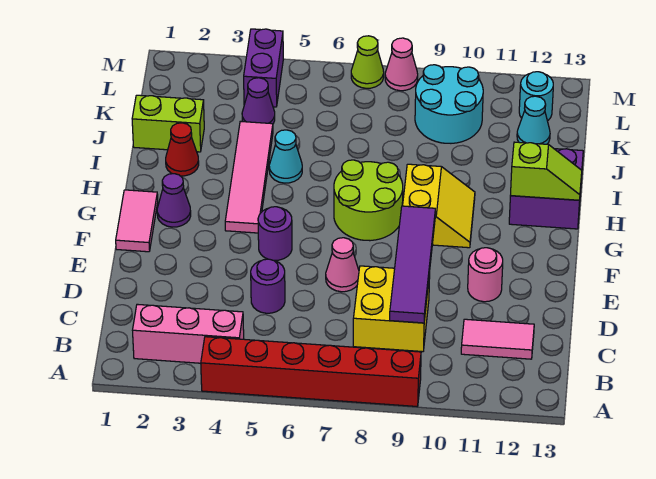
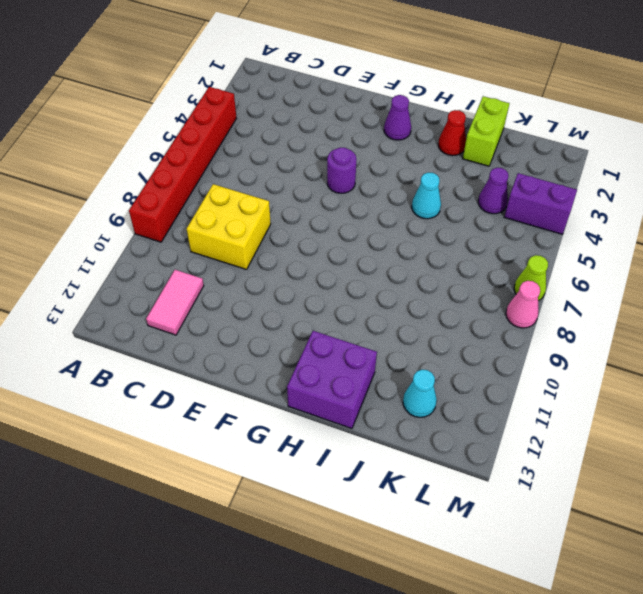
none -> pink brick B2:B4 level 1
none -> purple round brick D5 level 1
none -> pink cone E7 level 1

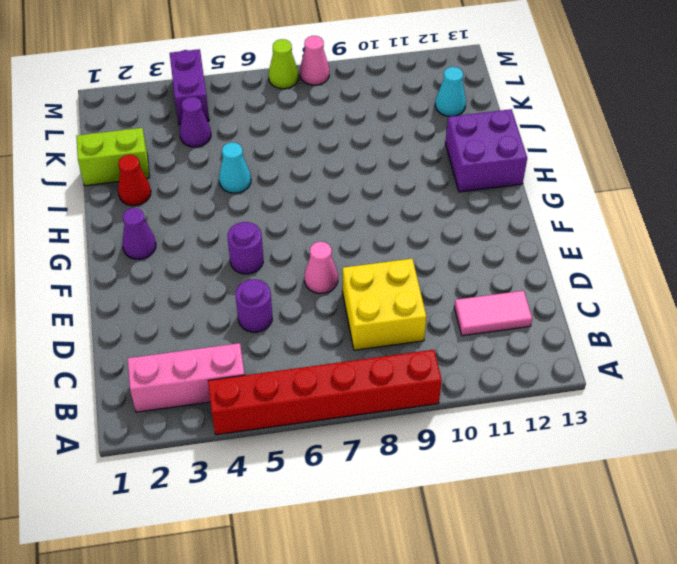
none -> pink round brick E11 level 1
none -> pink tile F1:G1 level 1
none -> pink tile G4:J4 level 1

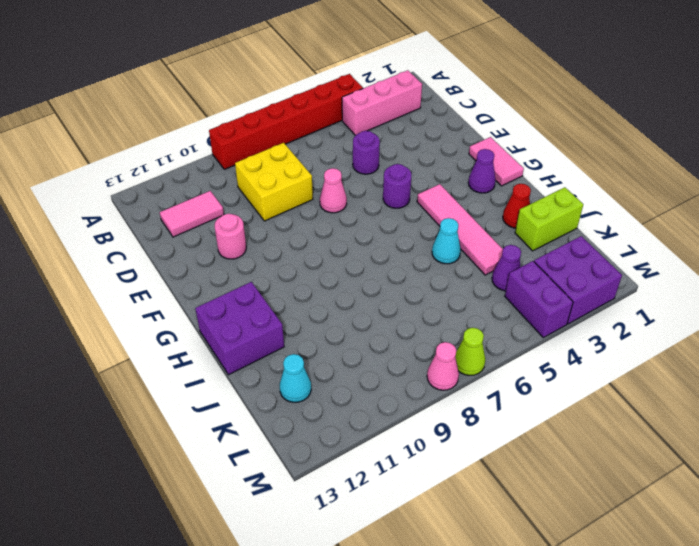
purple brick L2:M3 level 1 -> none
none -> lime round brick G7:H8 level 1
none -> yellow slope G9:H10 level 1 top 9
none -> cyan round brick K9:L10 level 1

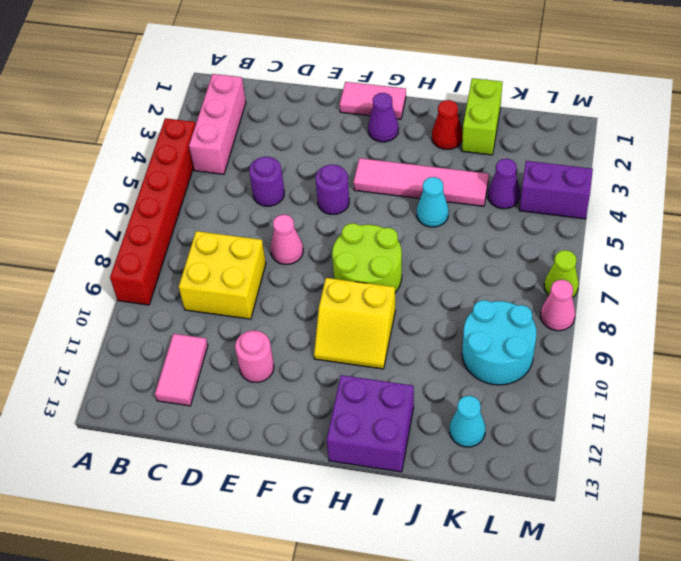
none -> cyan round brick L12 level 1
none -> purple tile C9:F9 level 2
none -> lime slope H12:H13 level 2 top 12

